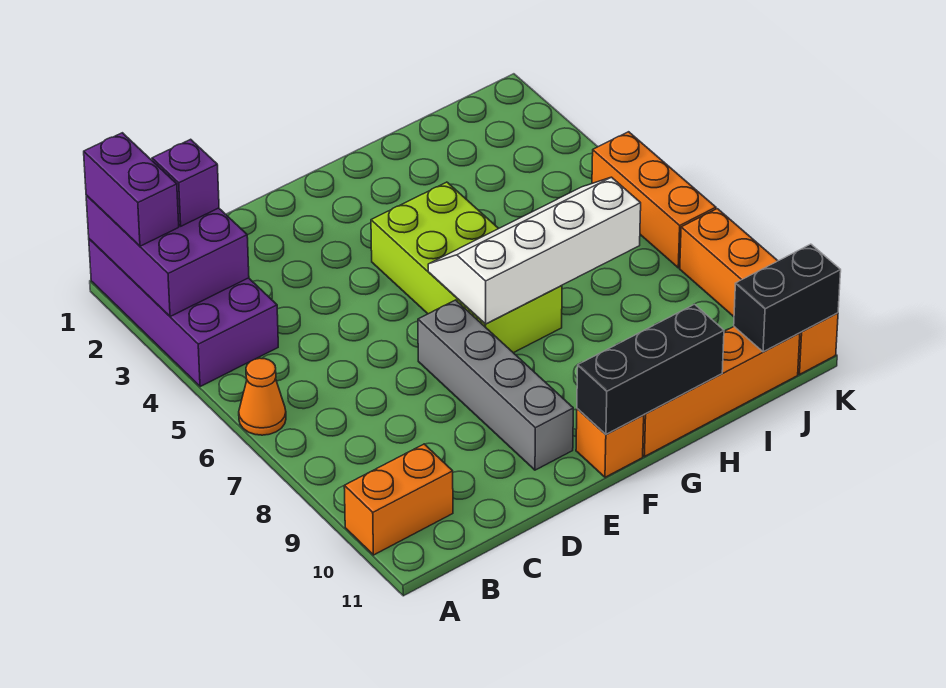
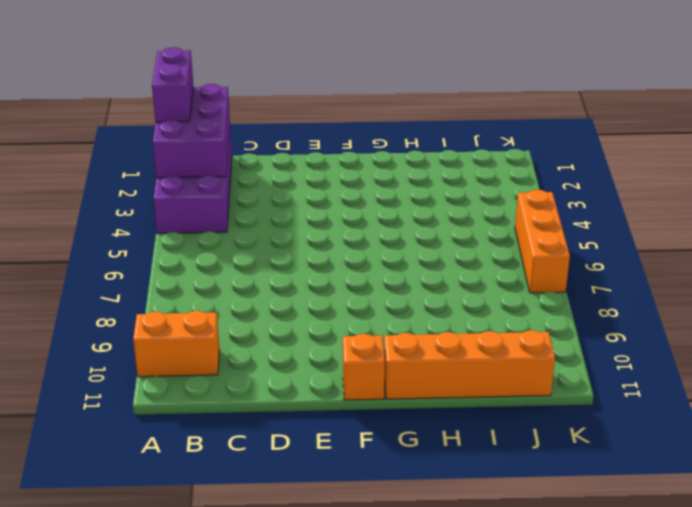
none -> orange cone A6 level 1
none -> grey brick E7:E10 level 1
none -> lime brick F4:G7 level 1

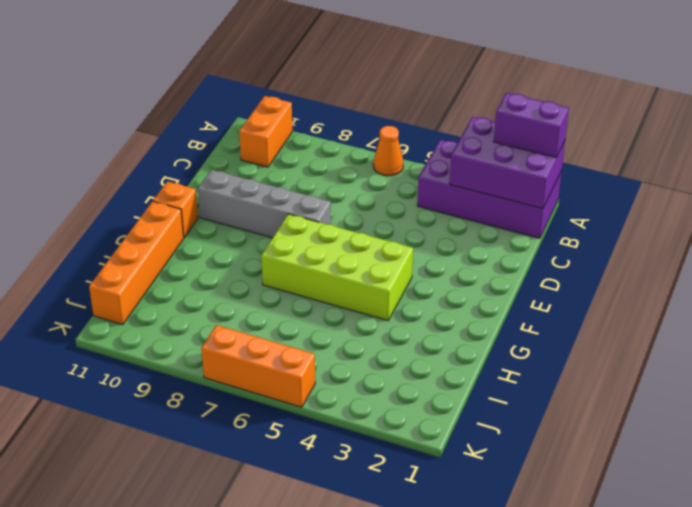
none -> orange brick K8:K11 level 1
none -> white slope F6:I7 level 2 top 7
none -> black brick F11:H11 level 2

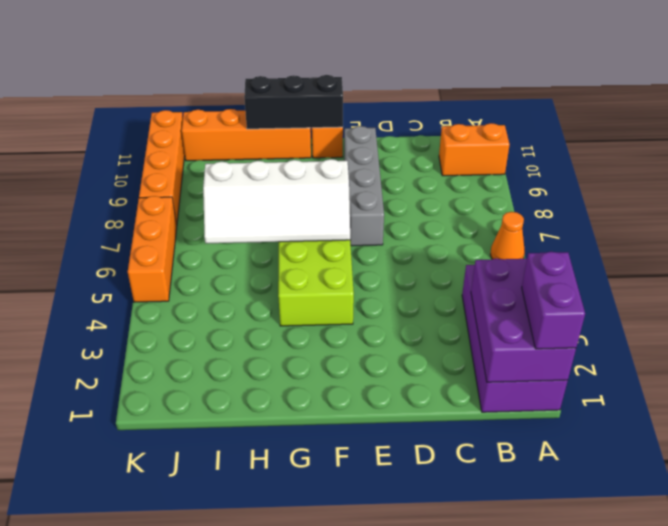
none -> black brick J11:K11 level 2
none -> purple brick B2 level 3

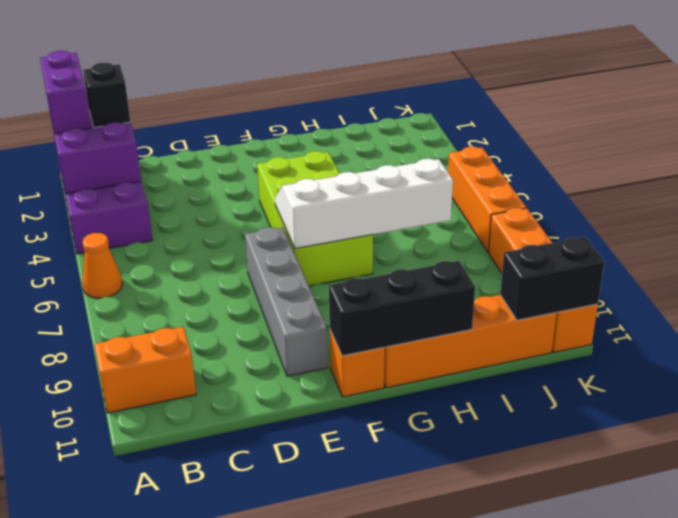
black brick B2 level 3 -> purple brick B2 level 3

